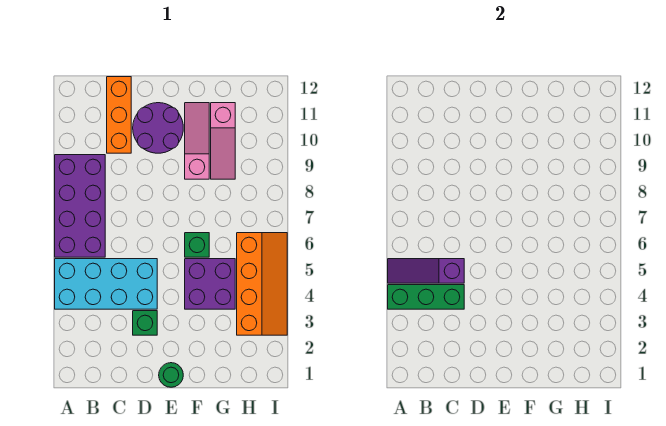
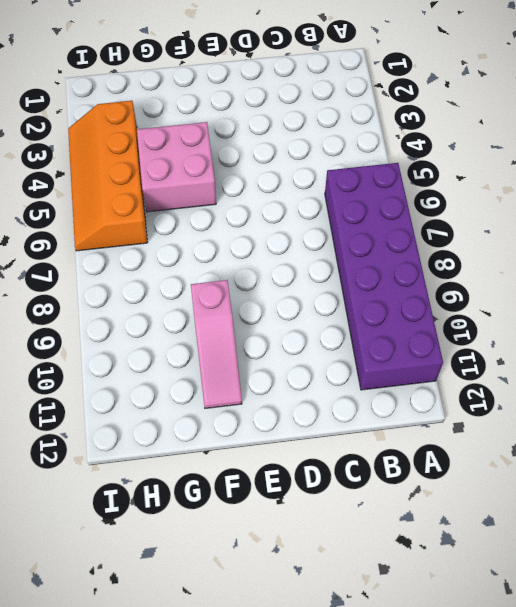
purple brick A6:B11 level 1 -> purple brick A6:B9 level 1
pink brick F4:G5 level 1 -> purple brick F4:G5 level 1
none -> cyan brick A4:D5 level 1
none -> orange brick C10:C12 level 1
none -> green brick D3 level 1

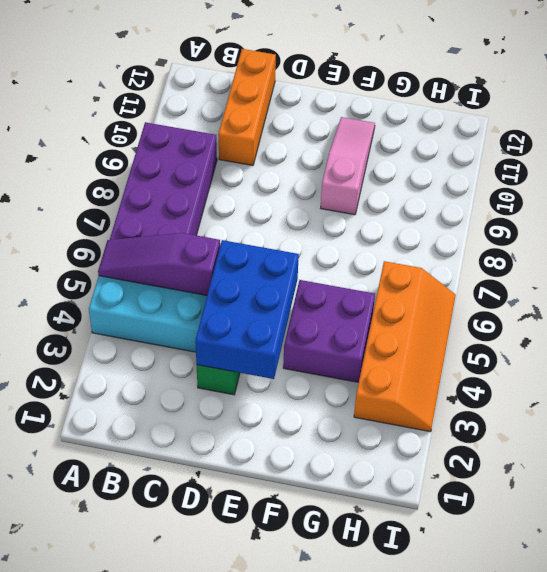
blue brick D3:E5 level 2 -> none
none -> purple round brick D10:E11 level 1
none -> green round brick E1 level 1
none -> green brick F6 level 1

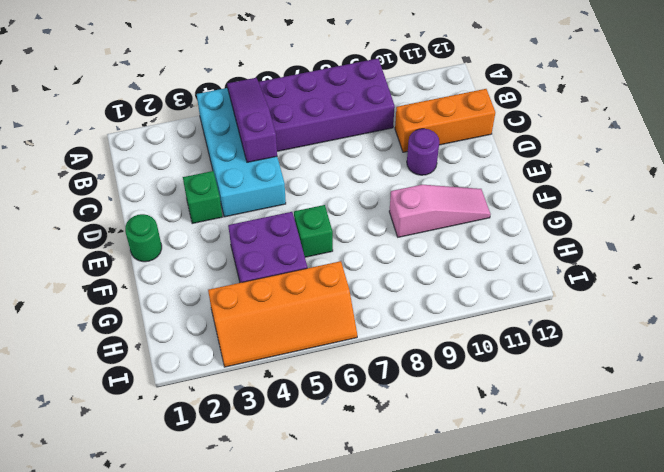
purple round brick D10 level 1 -> purple round brick D10:E11 level 1
none -> pink slope G9:G11 level 1 top 11
none -> green brick A4:C4 level 2

